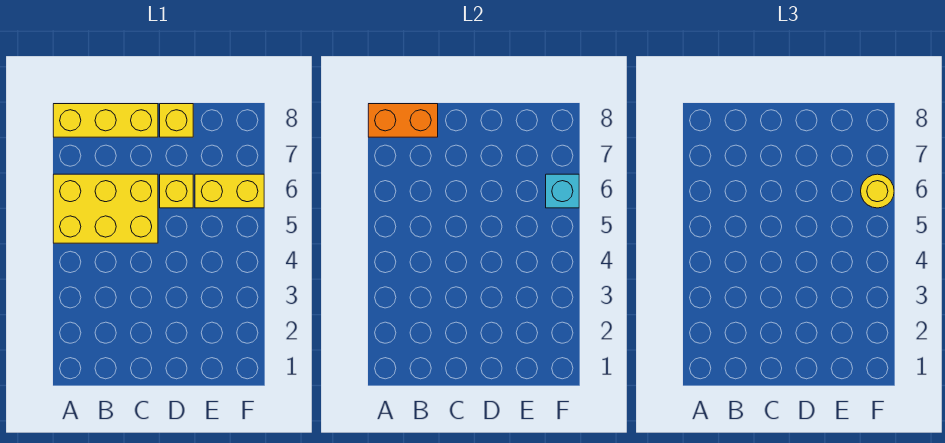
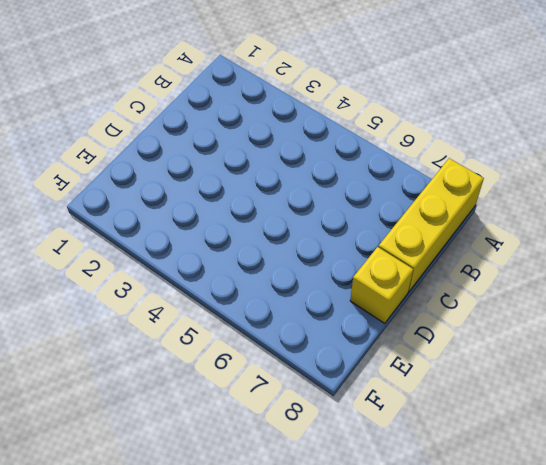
none -> yellow brick A5:C6 level 1
none -> yellow brick D6 level 1

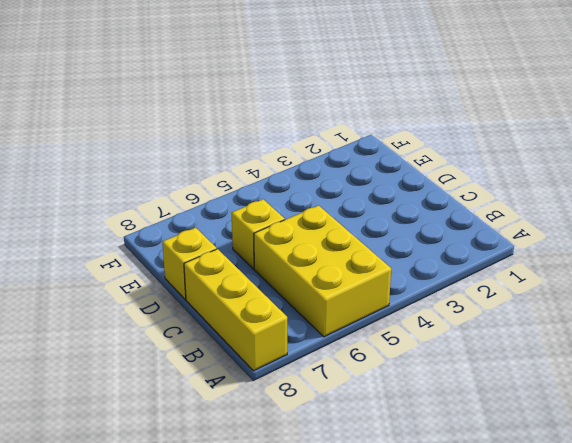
none -> yellow brick E6:F6 level 1
none -> orange brick A8:B8 level 2

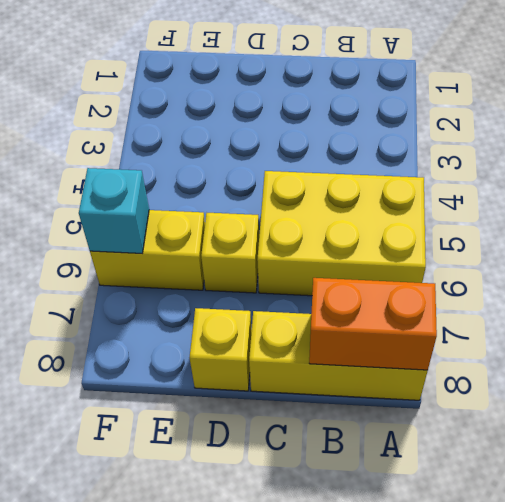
none -> yellow round brick F6 level 3

